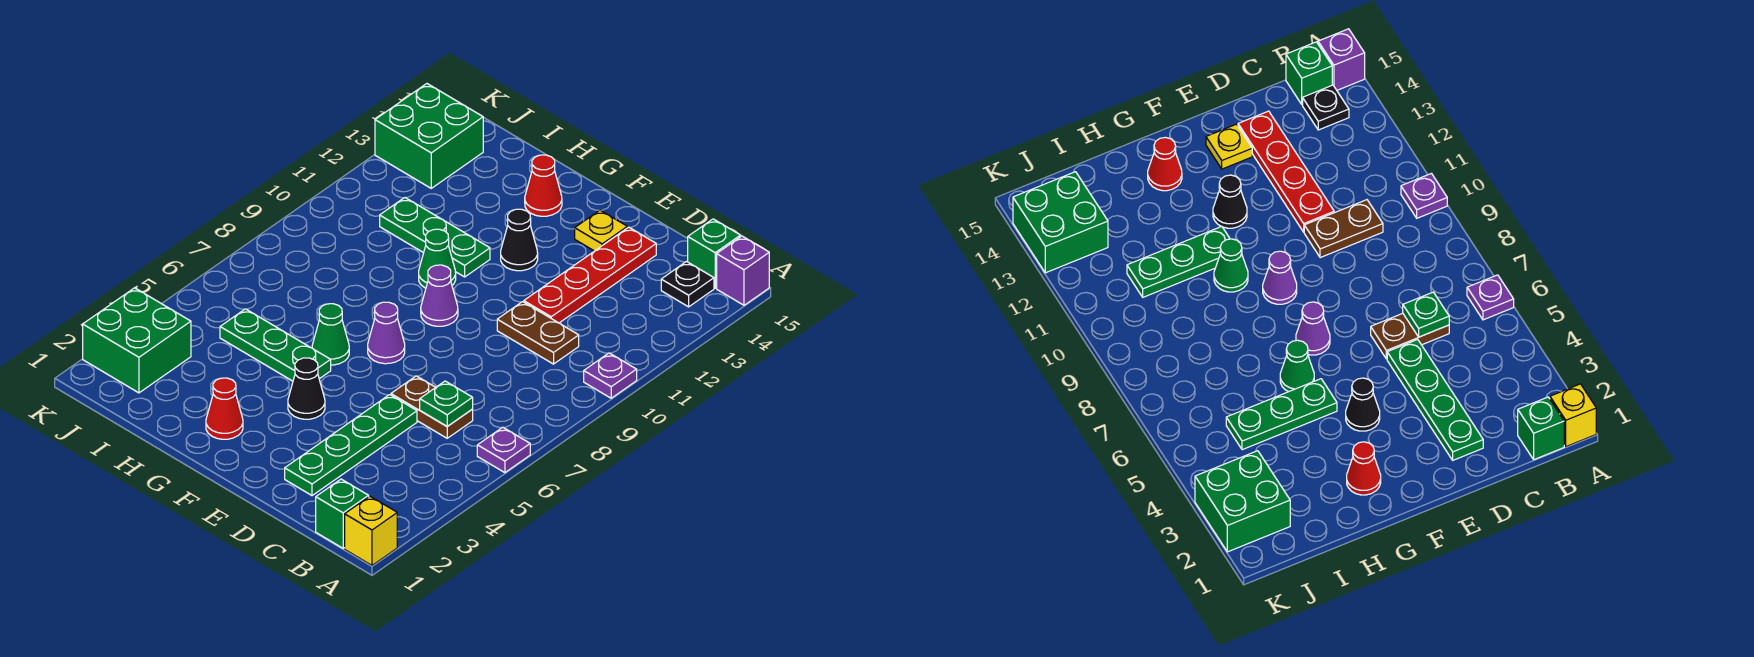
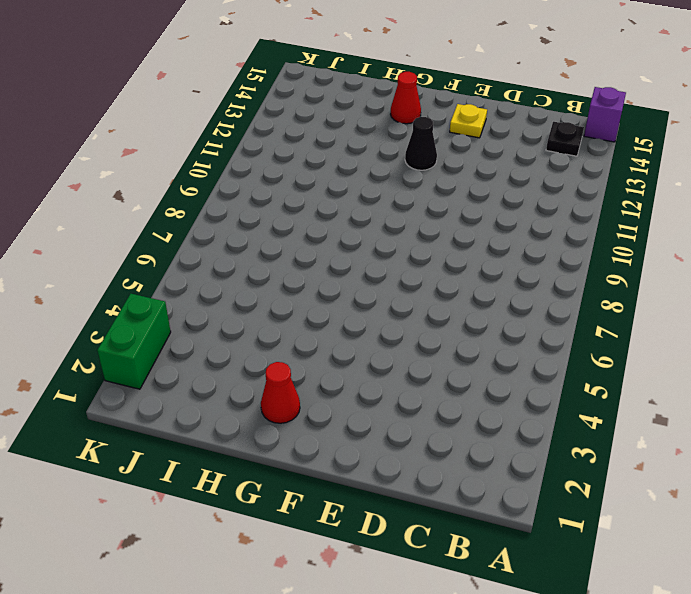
green brick K2:K3 level 1 -> green brick J2:K3 level 1
none -> yellow brick A1 level 1
none -> purple plate A6 level 1
none -> purple plate A10 level 1

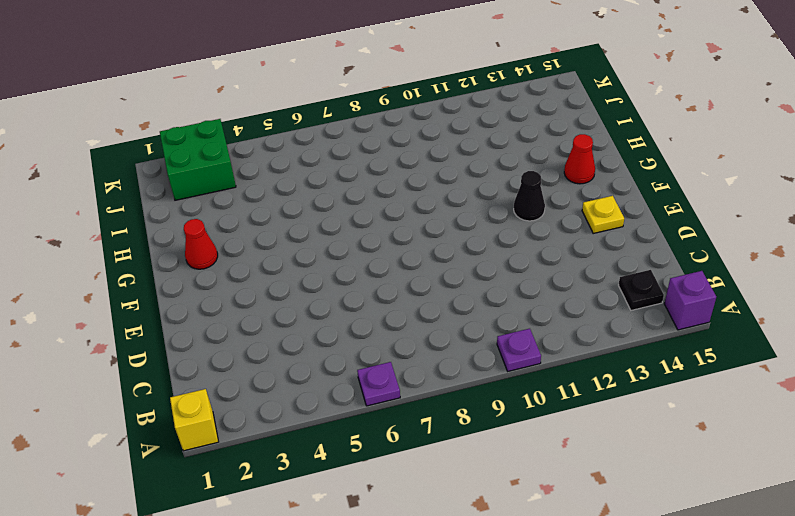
none -> green brick B1 level 1
none -> green brick B15 level 1
none -> brown plate C6:D6 level 1

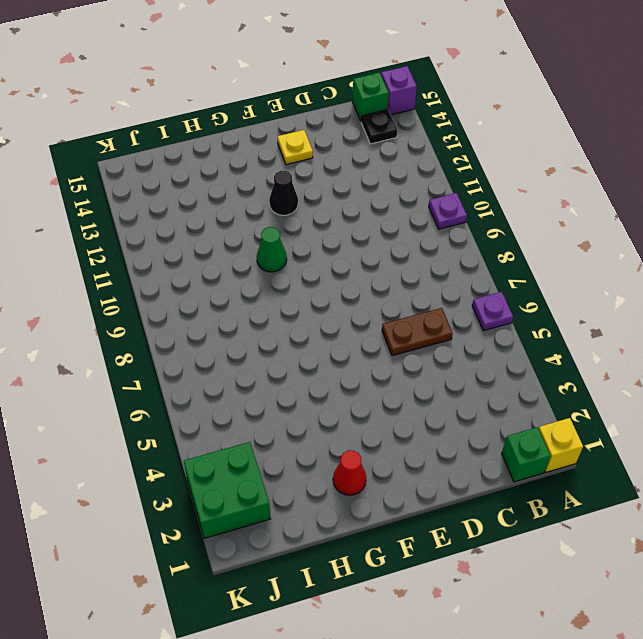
none -> brown plate C10:D10 level 1
none -> green plate D2:D5 level 1
none -> red plate D11:D14 level 1

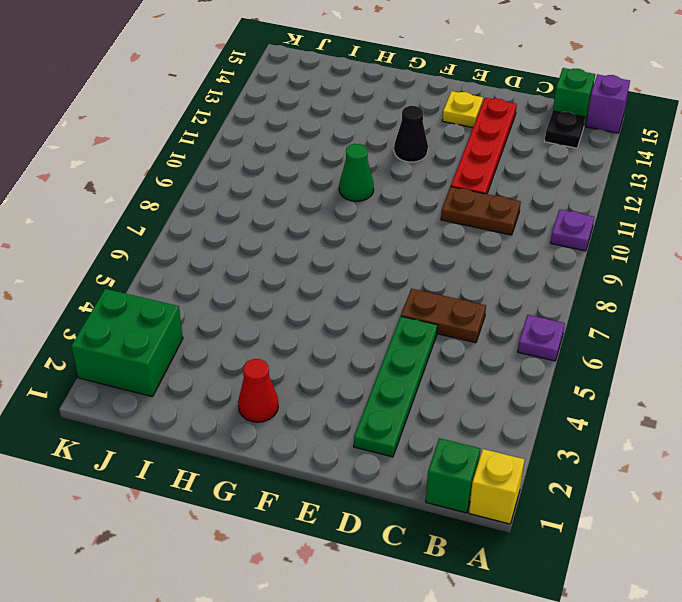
none -> black cone F4 level 1
none -> purple cone F7 level 1
none -> purple cone F9 level 1

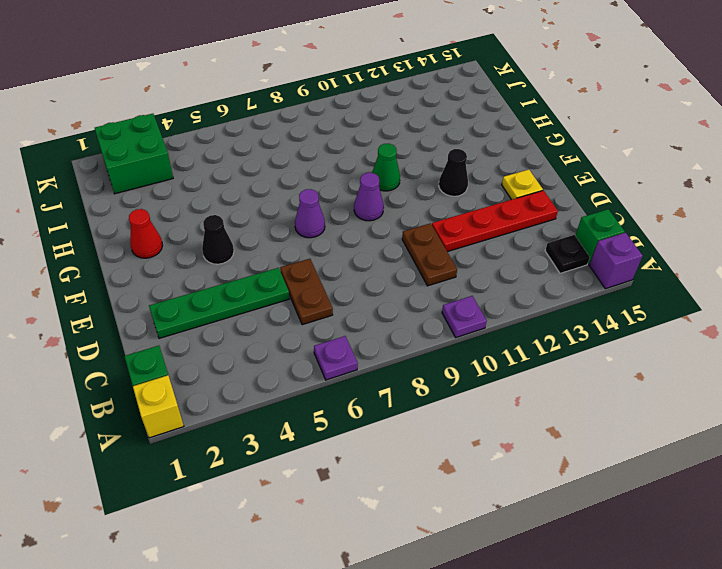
none -> green plate G5:I5 level 1
none -> green cone G6 level 1
none -> green plate G11:I11 level 1

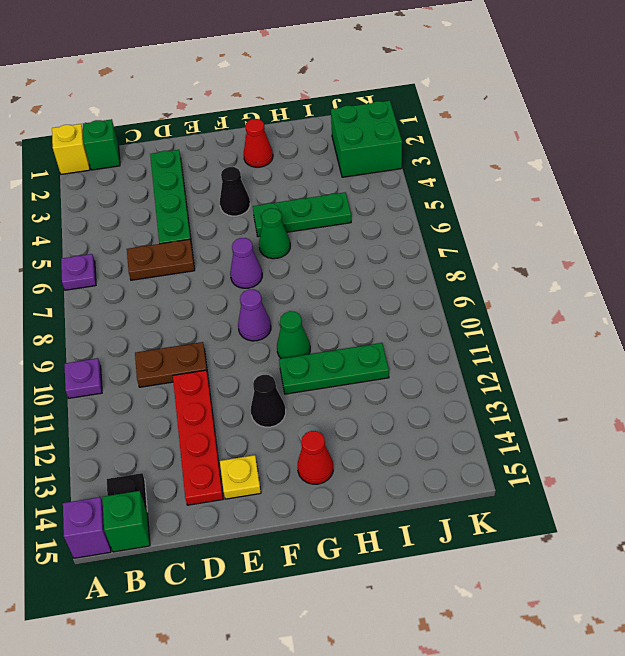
none -> green brick J13:K14 level 1
none -> green plate C6 level 2

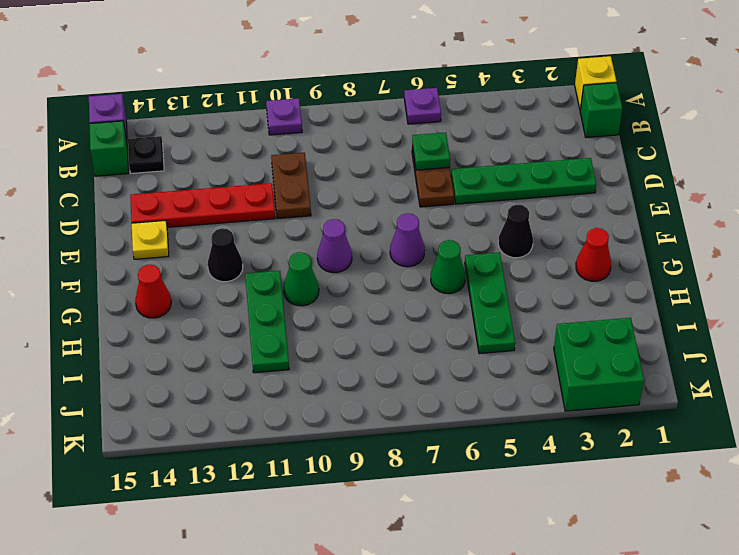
none -> green brick J13:K14 level 1

